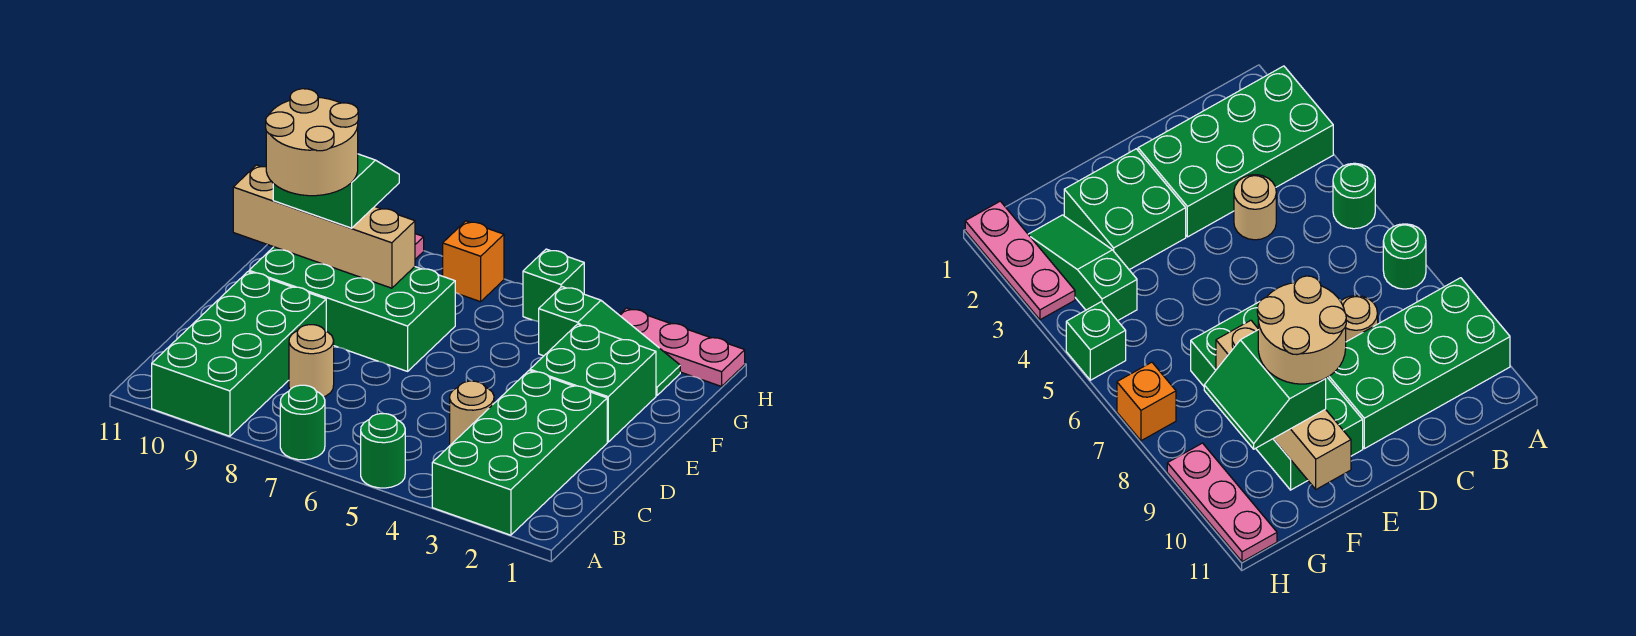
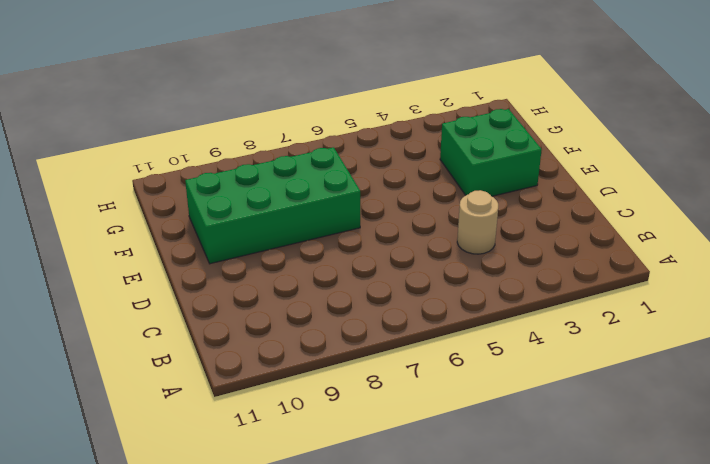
none -> green brick A2:D3 level 1
none -> green round brick A5 level 1
none -> green round brick A7 level 1

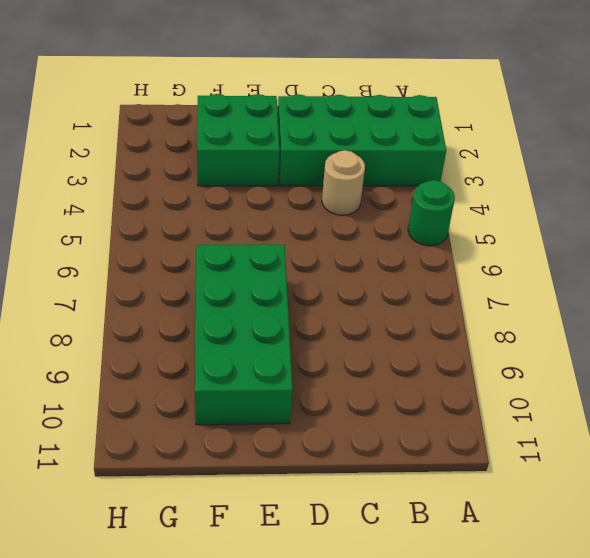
none -> green round brick A7 level 1
none -> green brick A9:D10 level 1
none -> tan round brick C8 level 1

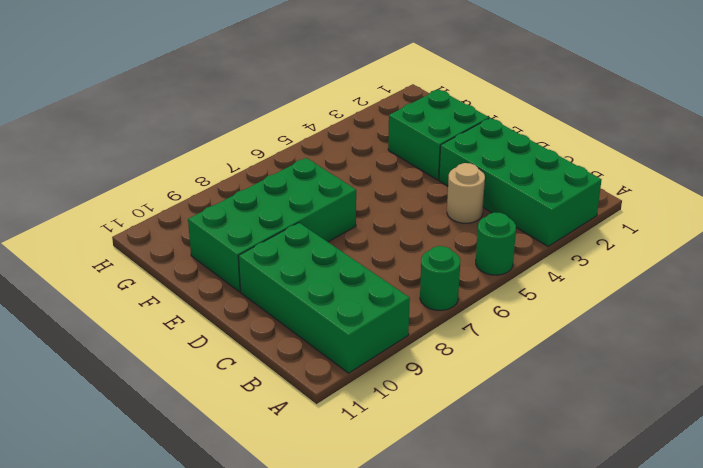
none -> tan round brick C8 level 1
none -> green slope G2:G4 level 1 top 4
none -> pink plate H1:H3 level 1

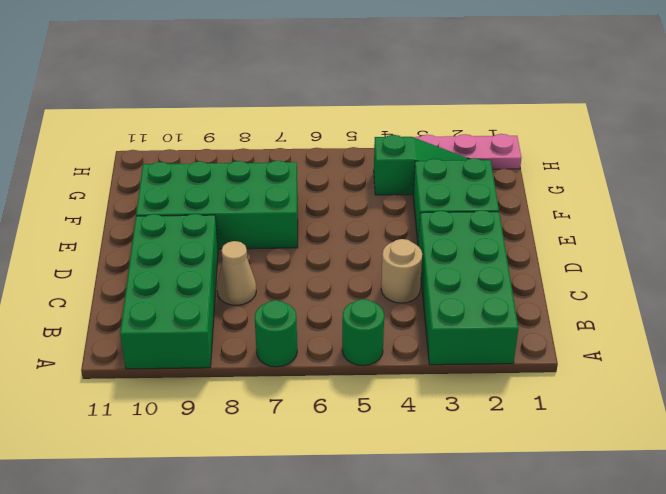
tan cone C8 level 1 -> tan round brick C8 level 1
none -> green brick H5 level 1
none -> orange brick H7 level 1
none -> pink plate H9:H11 level 1

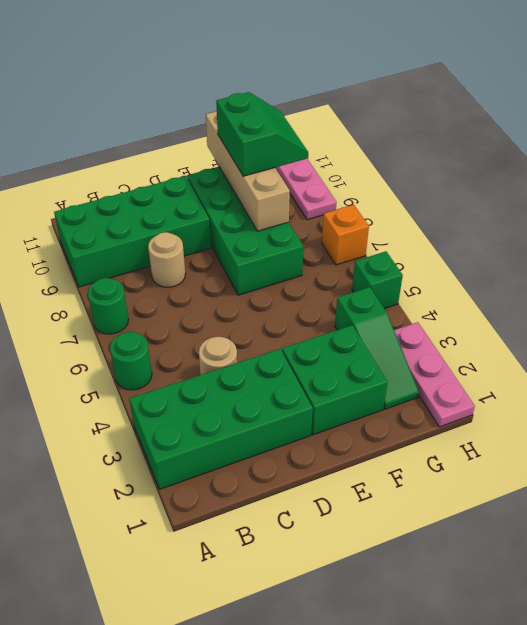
none -> tan round brick E9:F10 level 4

